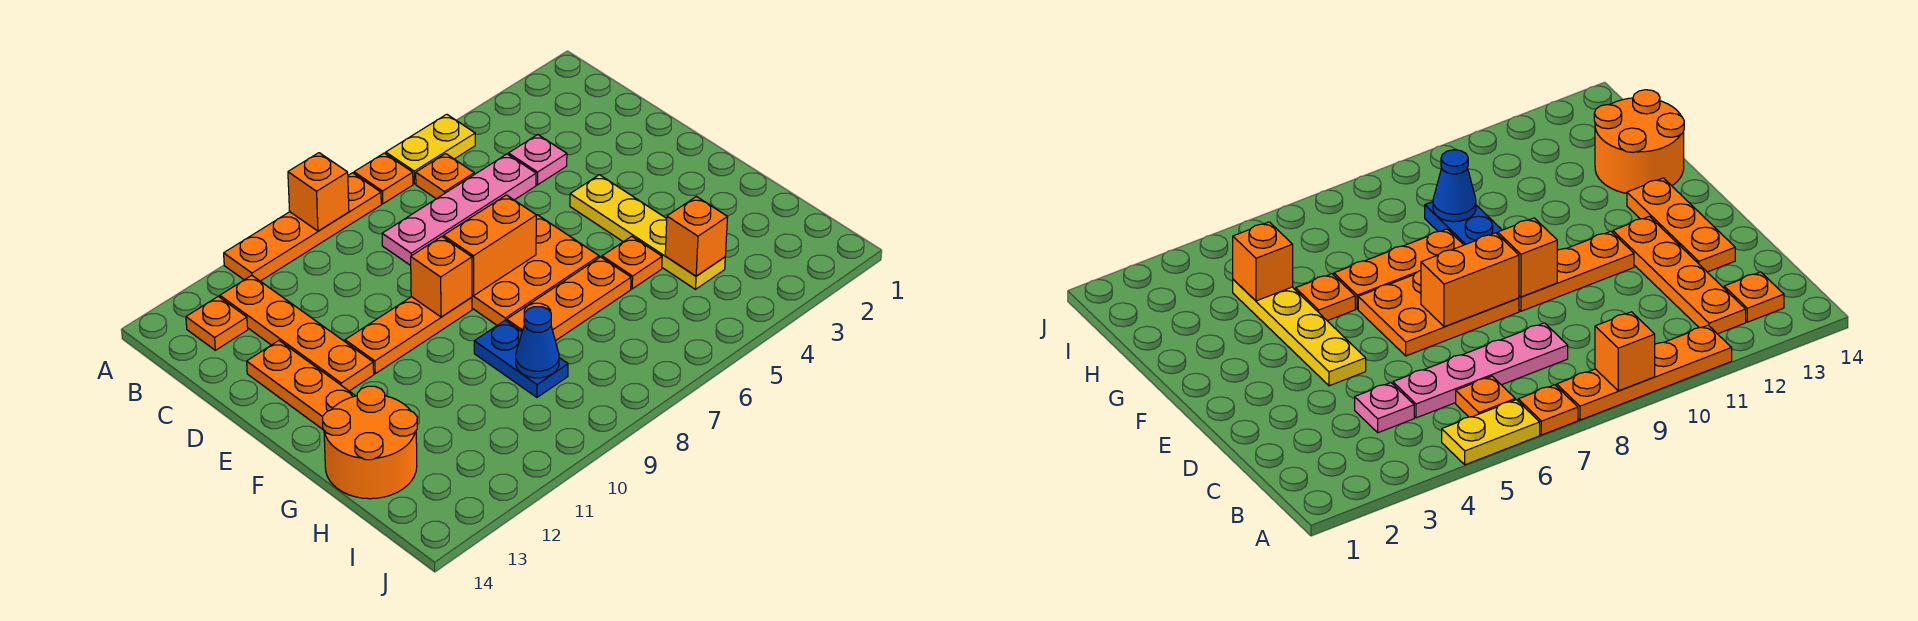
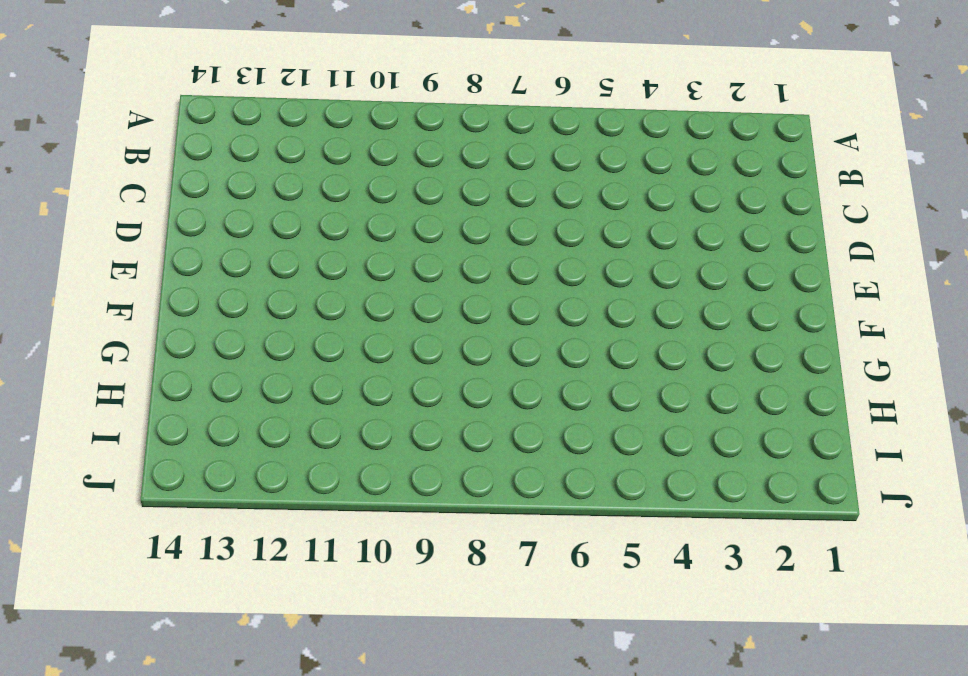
none -> yellow plate A5:A6 level 1
none -> orange plate A7 level 1
none -> orange plate A8:A11 level 1

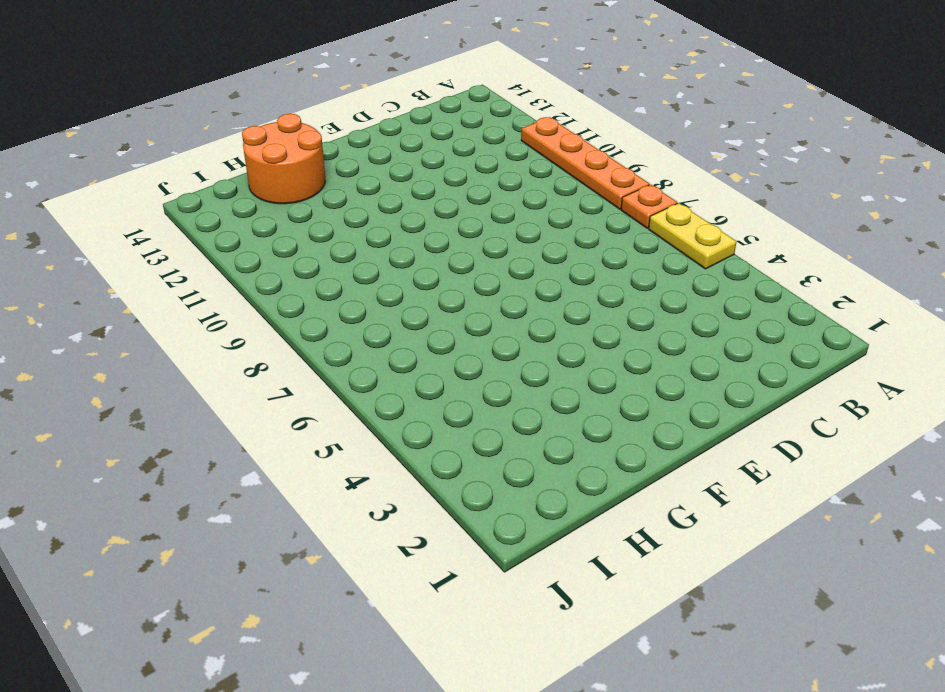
none -> orange plate B6 level 1
none -> orange plate B12:E12 level 1
none -> orange plate B13 level 1

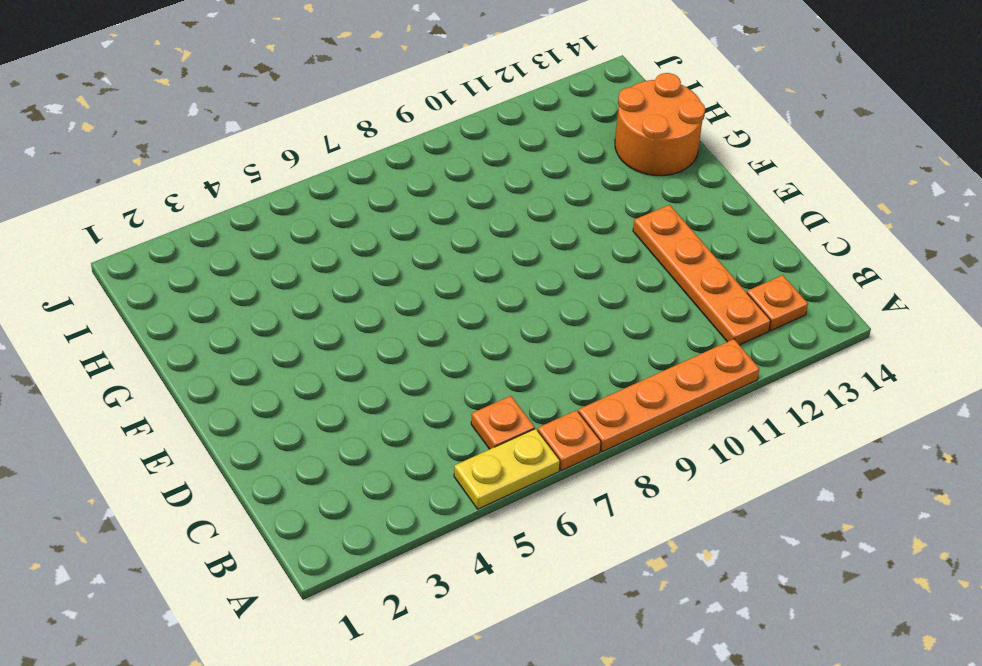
none -> pink plate C4 level 1
none -> pink plate C5:C8 level 1
none -> orange plate D13:F13 level 1

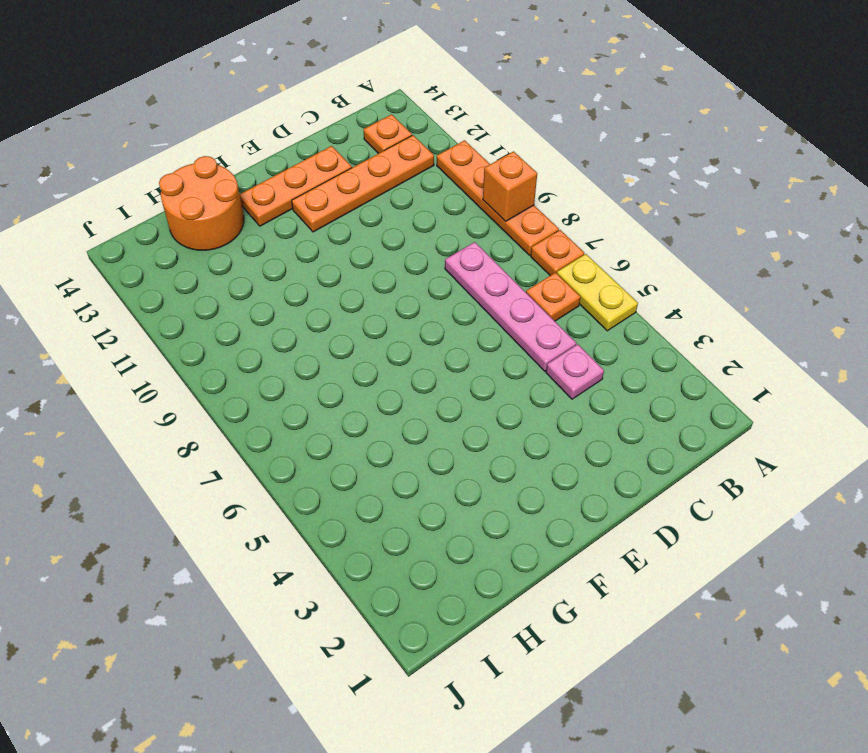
none -> yellow plate E4:H4 level 1
none -> orange plate E6:F8 level 1
none -> orange plate E9:E11 level 1

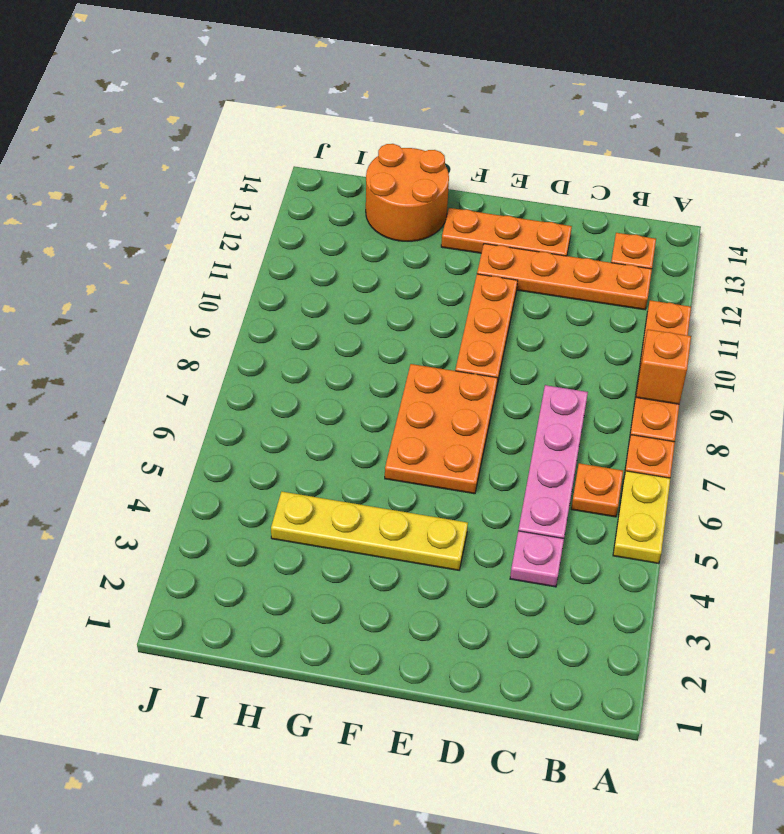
none -> orange plate G5 level 1
none -> orange plate G6:G8 level 1
none -> blue plate G9:H9 level 1

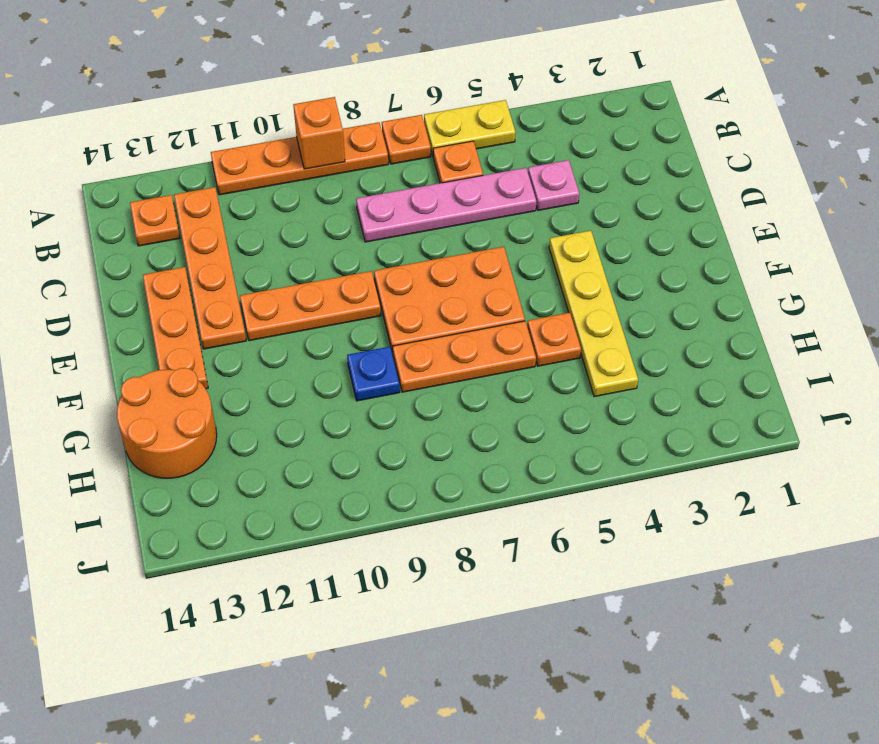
blue plate G9 level 1 -> blue plate G9:H9 level 1
none -> orange brick E7:E8 level 2
none -> orange brick E9 level 2
none -> orange brick H4 level 2

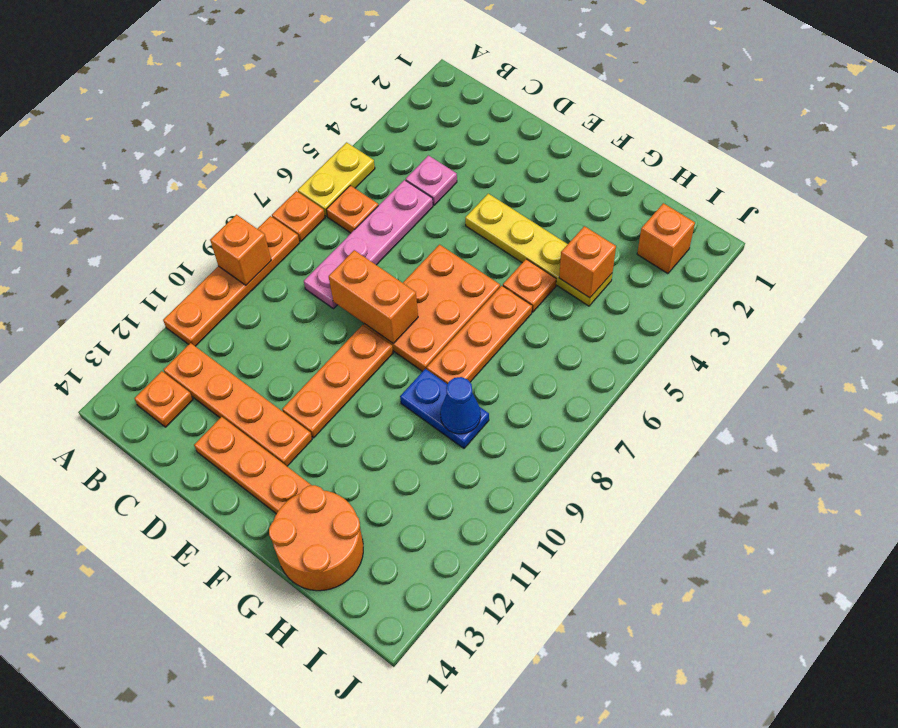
orange brick D8:E8 level 2 -> orange brick E7:E8 level 2
orange brick I2 level 1 -> orange brick E9 level 2

